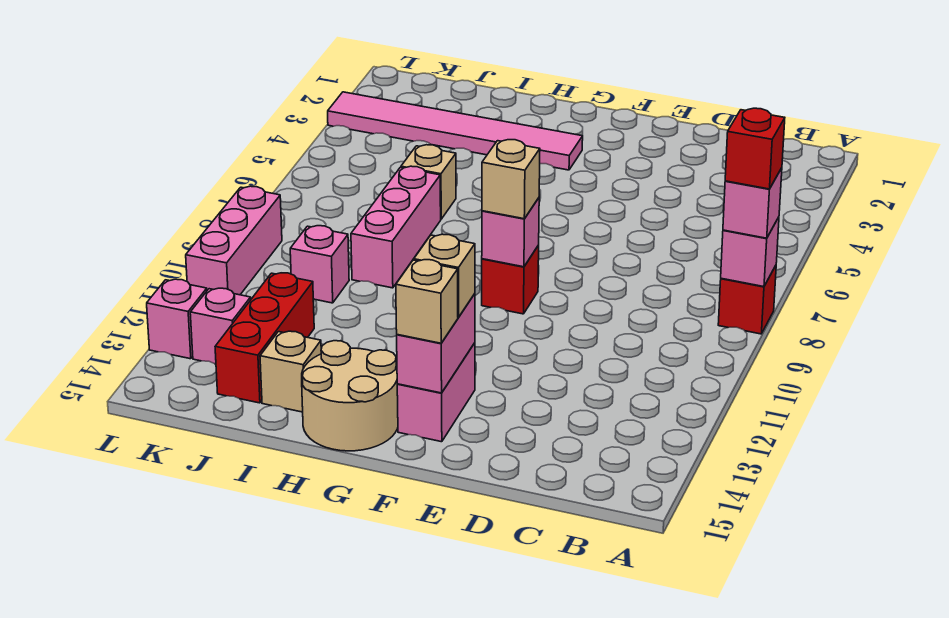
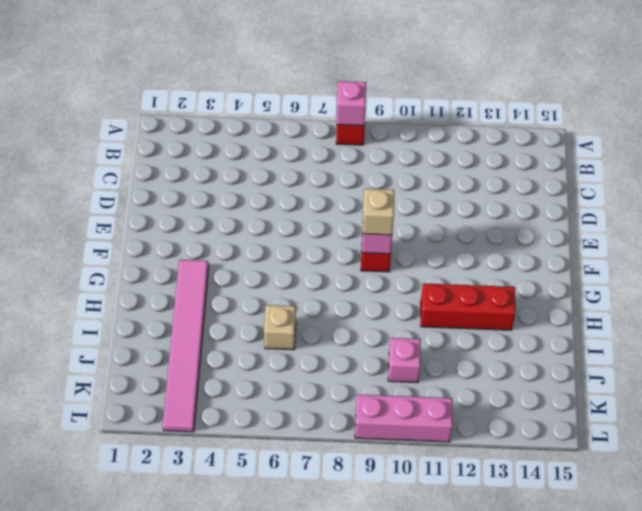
red brick H11:H13 level 1 -> red brick J12:J14 level 1
none -> pink brick F13:F14 level 1
none -> tan round brick G14:H15 level 1
none -> pink brick I7:I9 level 1

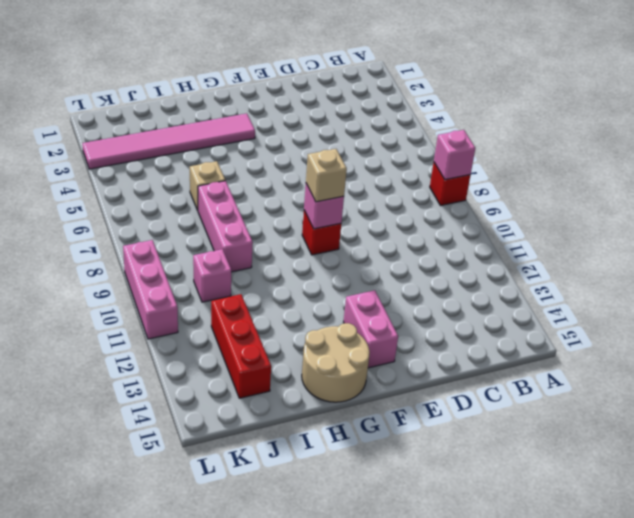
none -> tan brick I14 level 1
none -> pink brick K13 level 1
none -> pink brick L13 level 1

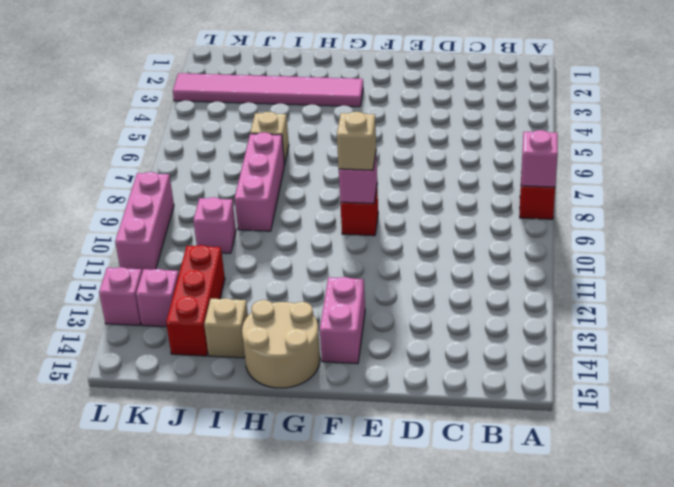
none -> pink brick F13:F14 level 2
none -> pink brick A8 level 3
none -> tan brick F13 level 3

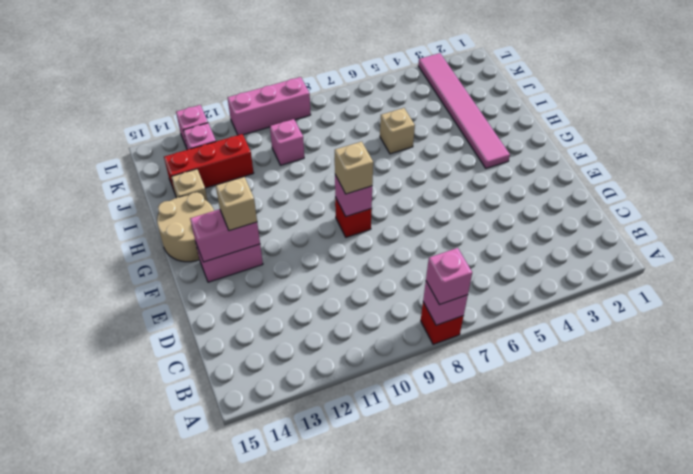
none -> pink brick I7:I9 level 1
none -> tan brick F14 level 3
none -> red brick A8 level 4

